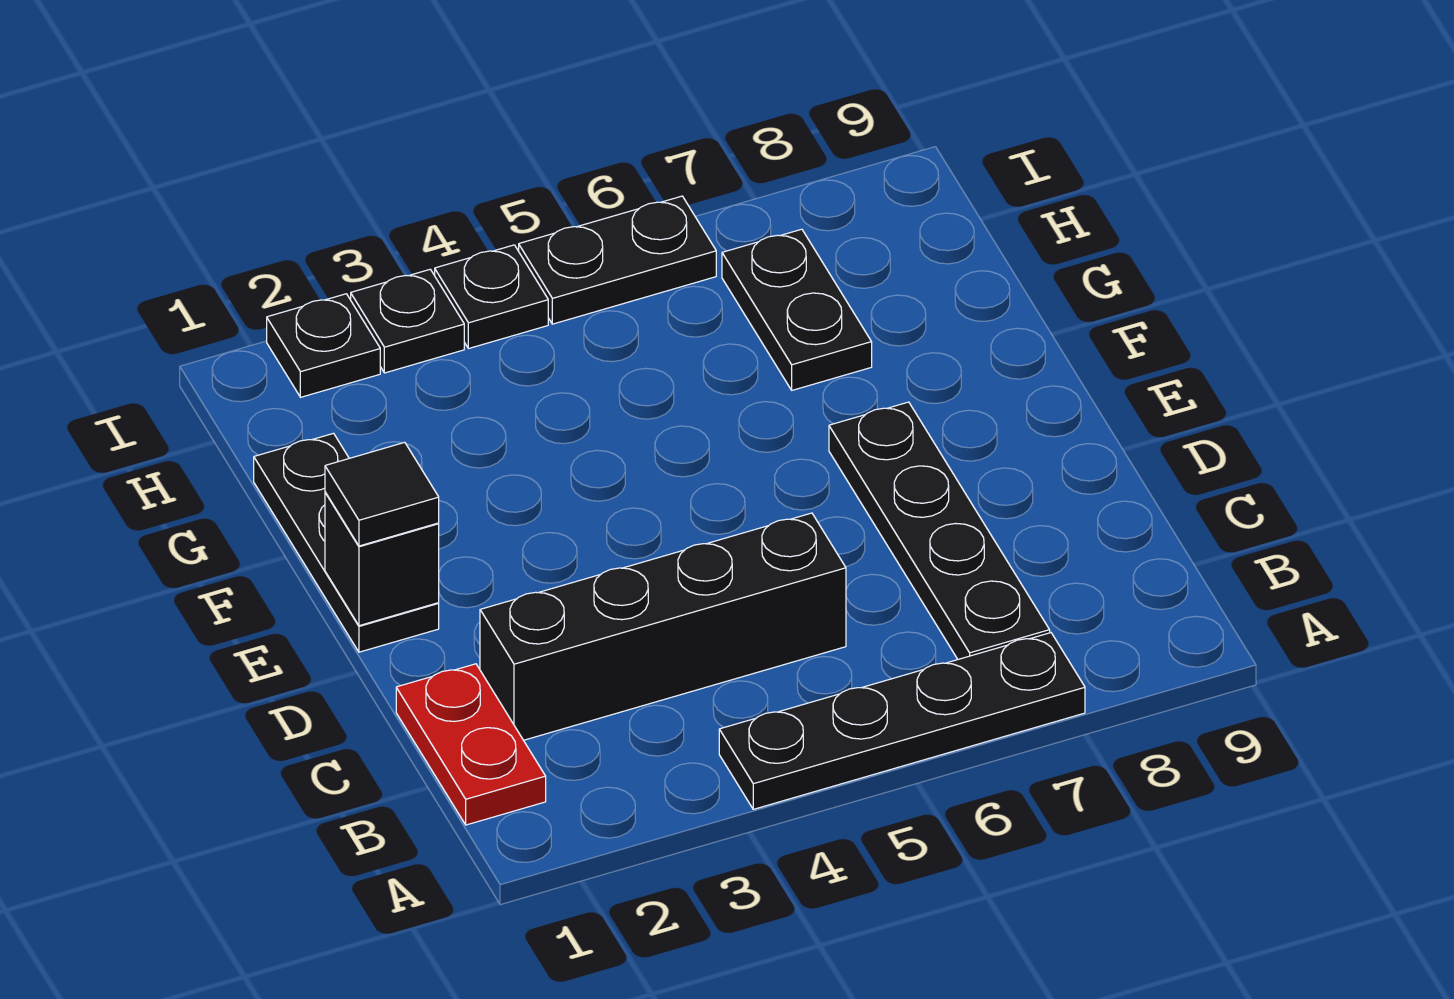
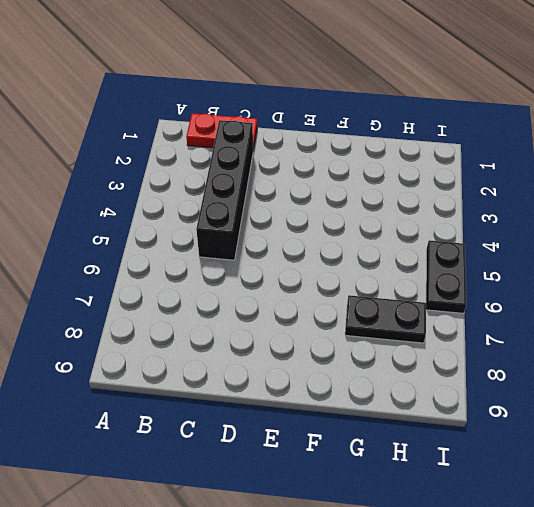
none -> black plate A4:A7 level 1
none -> black plate B7:E7 level 1
none -> black plate E1:G1 level 1

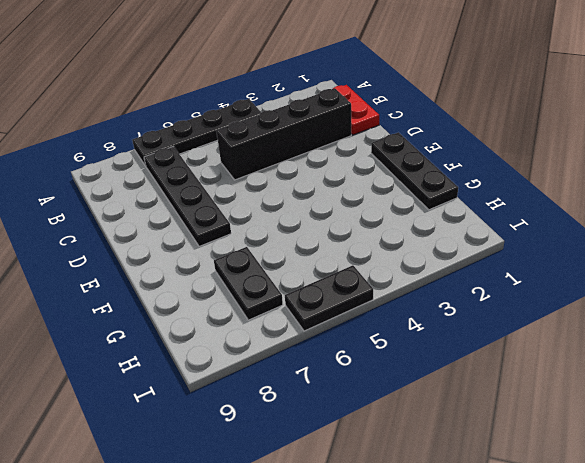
none -> black plate I2 level 1
none -> black plate I3 level 1
none -> black plate I4 level 1

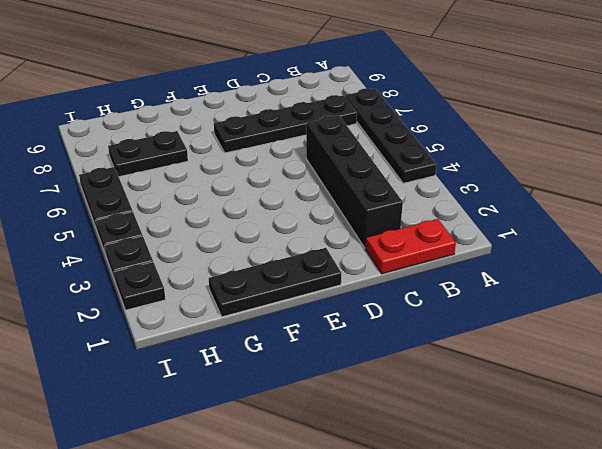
none -> black brick E1 level 2
none -> black tile E1 level 3

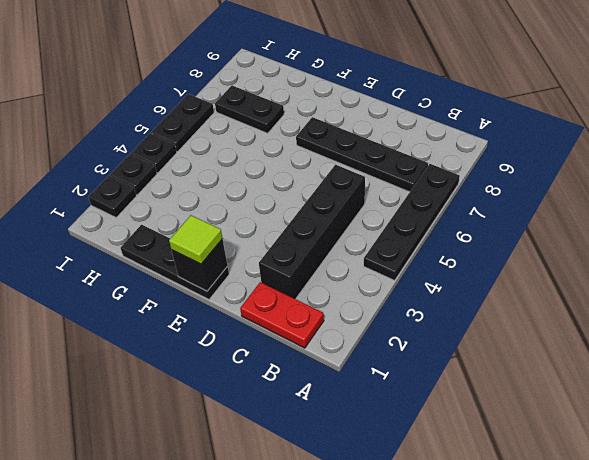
lime tile E1 level 3 -> black tile E1 level 3

